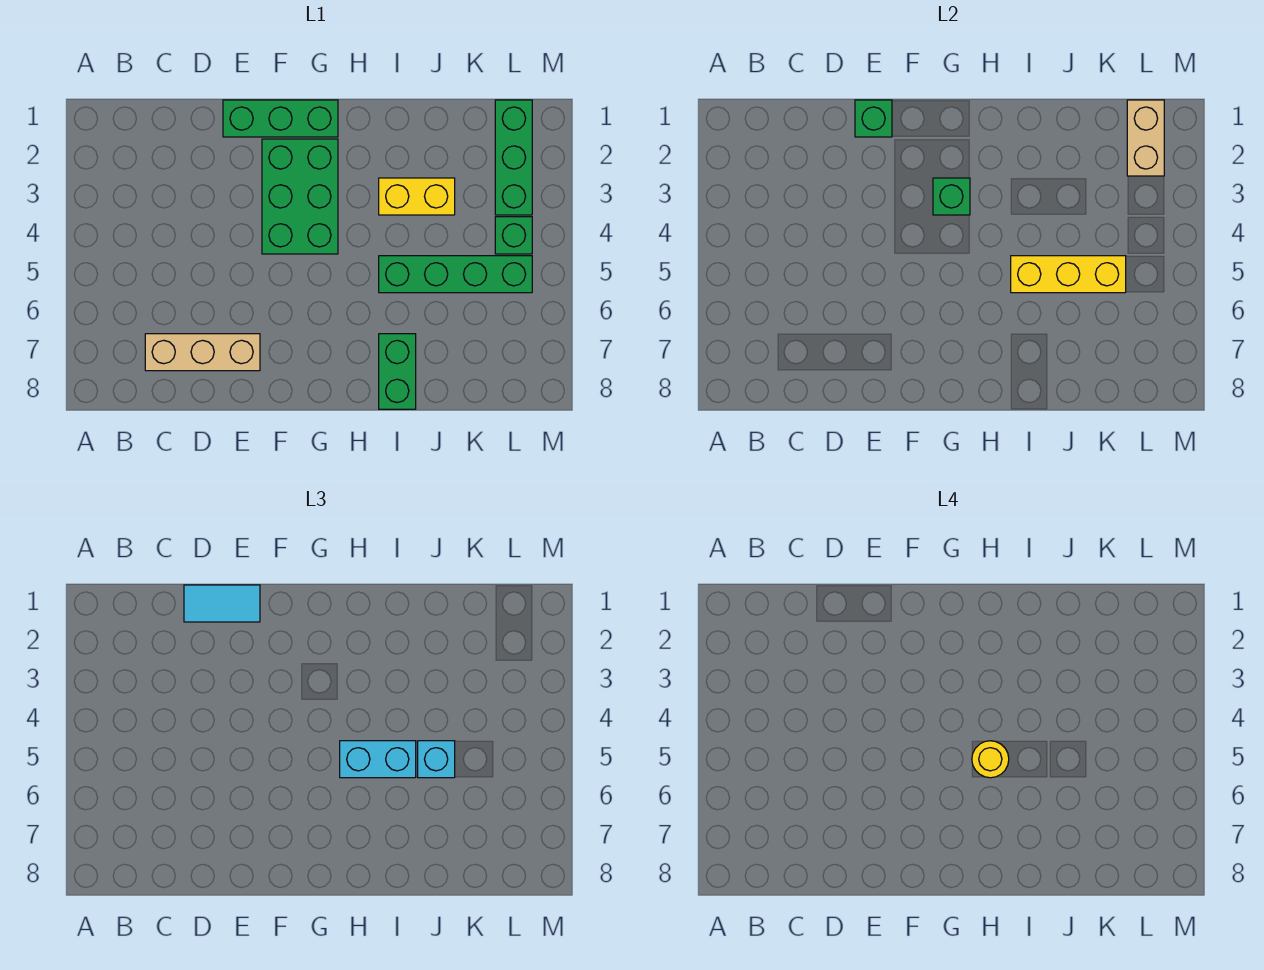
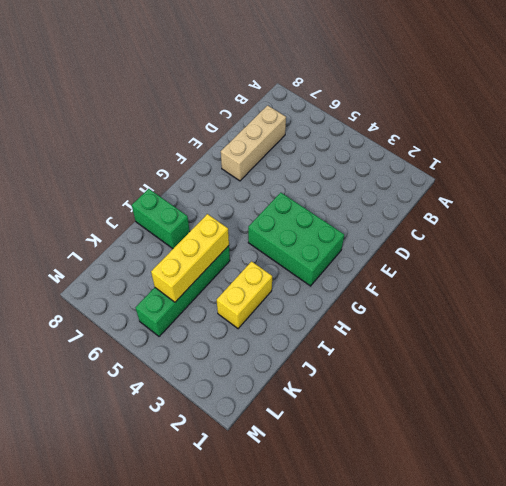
none -> green brick E1:G1 level 1
none -> green brick L1:L3 level 1
none -> green brick L4 level 1

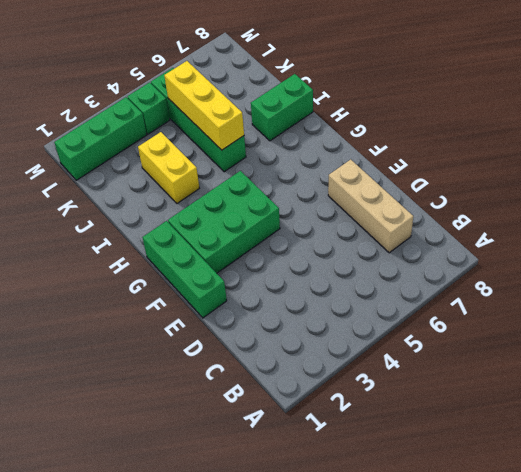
none -> green brick E1 level 2
none -> green brick G3 level 2
none -> tan brick L1:L2 level 2

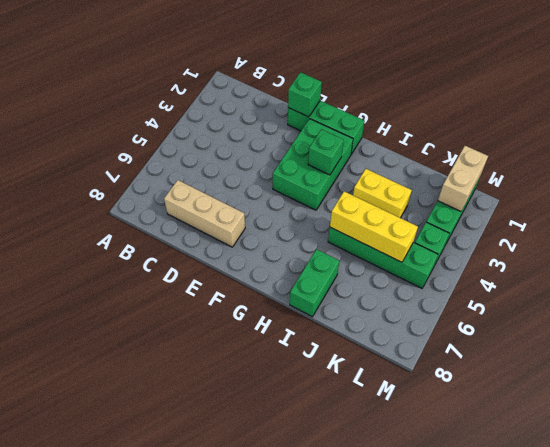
none -> cyan tile D1:E1 level 3
none -> cyan brick H5:I5 level 3
none -> cyan brick J5 level 3

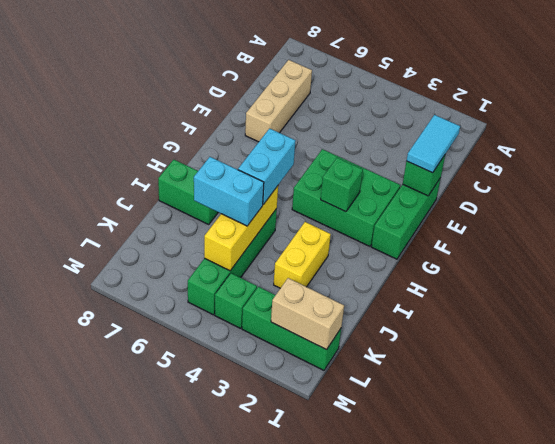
cyan brick J5:J6 level 3 -> cyan brick J5 level 3
none -> yellow round brick H5 level 4

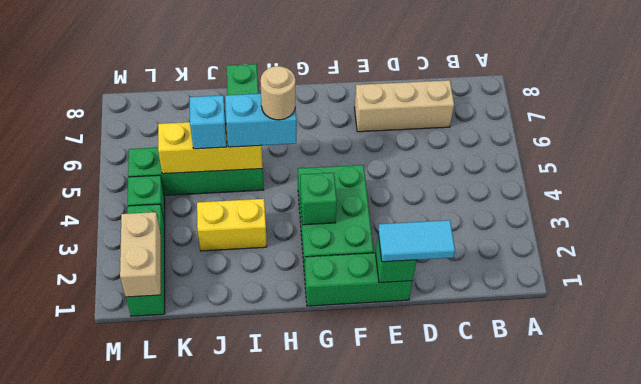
tan round brick H5 level 4 -> yellow round brick H5 level 4

